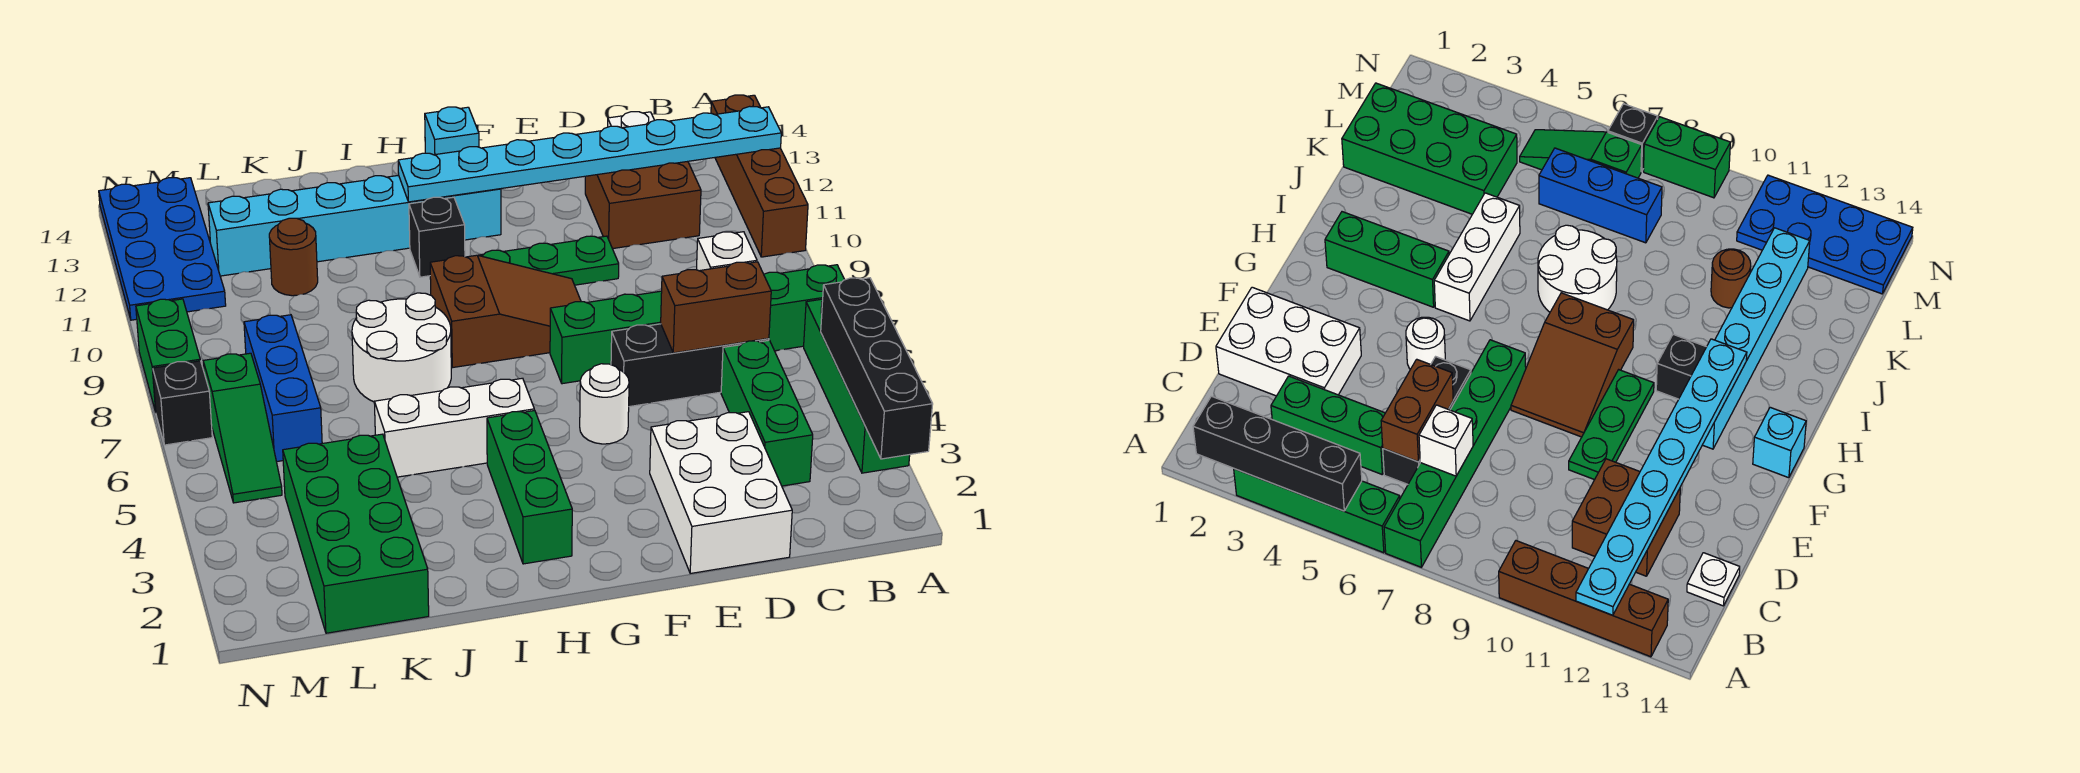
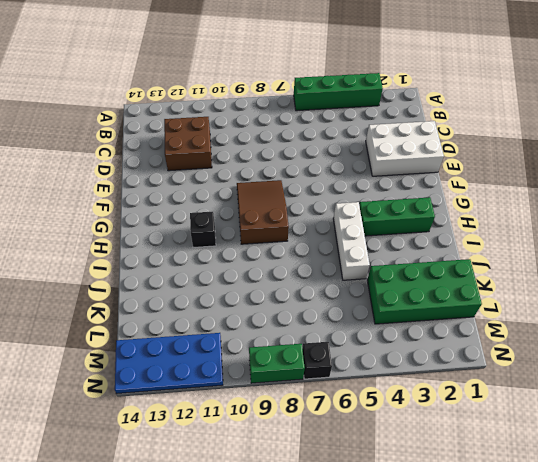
none -> green brick A7:F7 level 1
none -> brown brick A10:A13 level 1
none -> green brick C3:C5 level 1

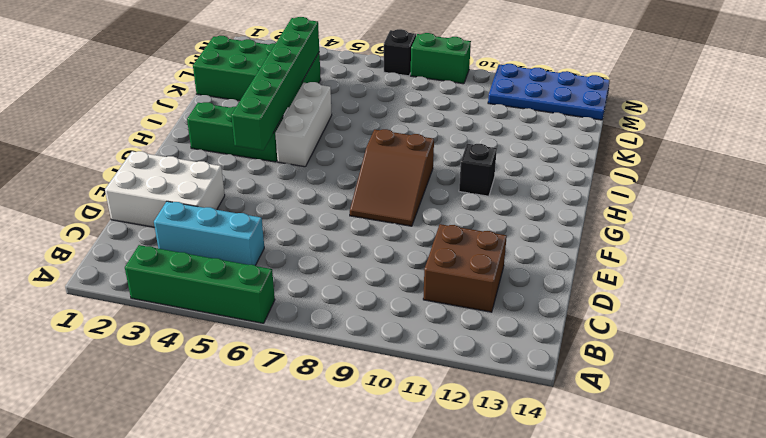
cyan brick C3:C5 level 1 -> green brick C3:C5 level 1
green brick G4:L4 level 2 -> green brick A7:F7 level 1
none -> brown brick A10:A13 level 1
none -> black brick C6:E6 level 1
none -> white plate C14 level 1

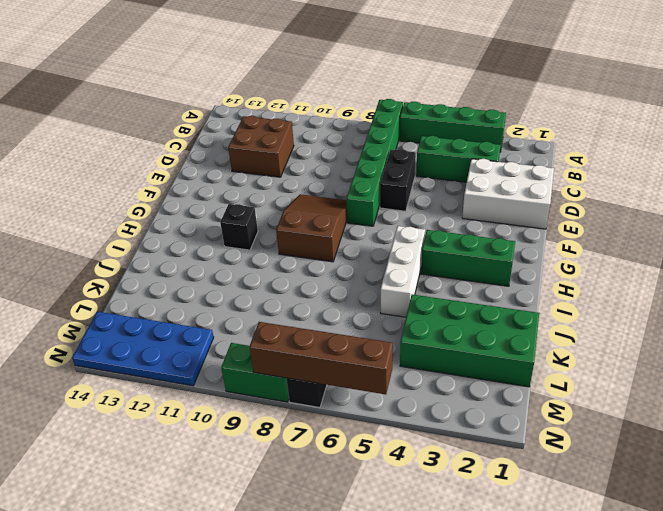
black brick D6:E6 level 1 -> black brick C6:E6 level 1
brown brick N5:N8 level 2 -> brown brick A10:A13 level 1
none -> white plate C14 level 1
none -> green plate E10:G10 level 1
none -> white round brick F5 level 1

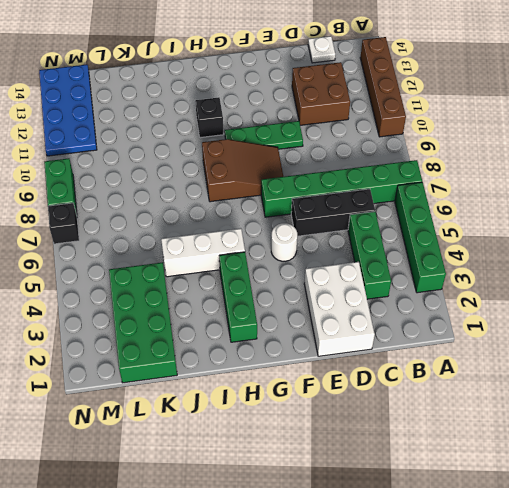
none -> cyan brick G12:L12 level 1
none -> cyan brick G14 level 1
none -> white round brick I7:J8 level 1

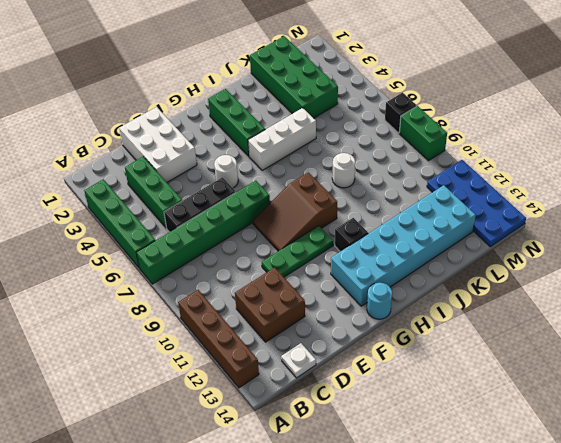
cyan brick G12:L13 level 1 -> cyan brick G12:L12 level 1
cyan round brick G14 level 1 -> cyan brick G14 level 1
white round brick J8 level 1 -> white round brick I7:J8 level 1
none -> brown round brick K11 level 1
none -> blue brick L6:L8 level 1
none -> green slope M5:M7 level 1 top 7

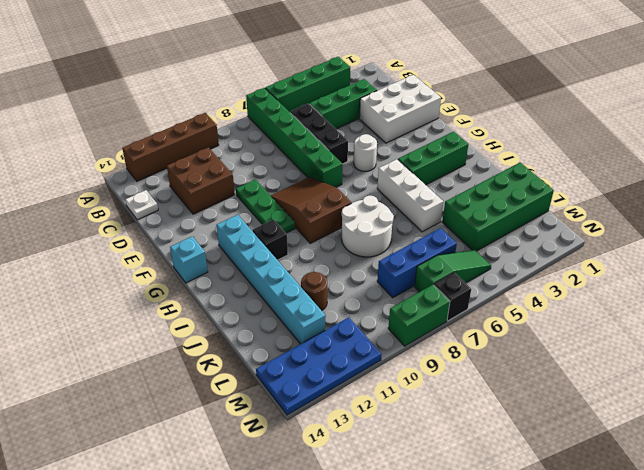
none -> black brick A2:A5 level 2
none -> cyan plate A12:H12 level 2
none -> brown brick C6:D6 level 2

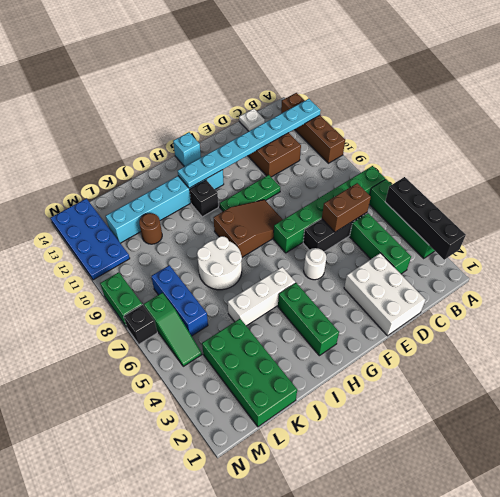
none -> white brick C7 level 2

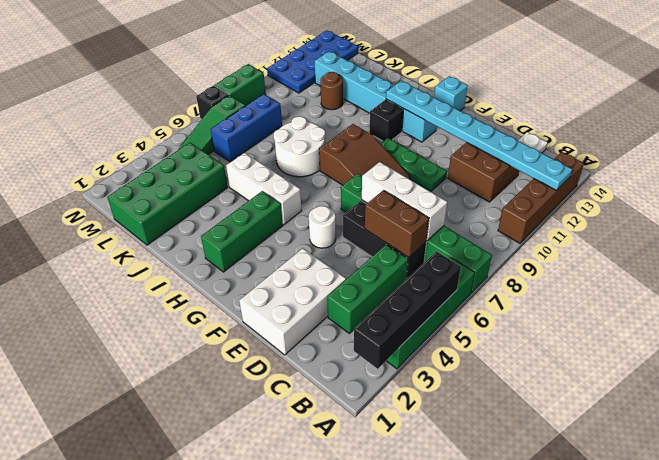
white brick C7:E7 level 2 -> white brick C7 level 2

